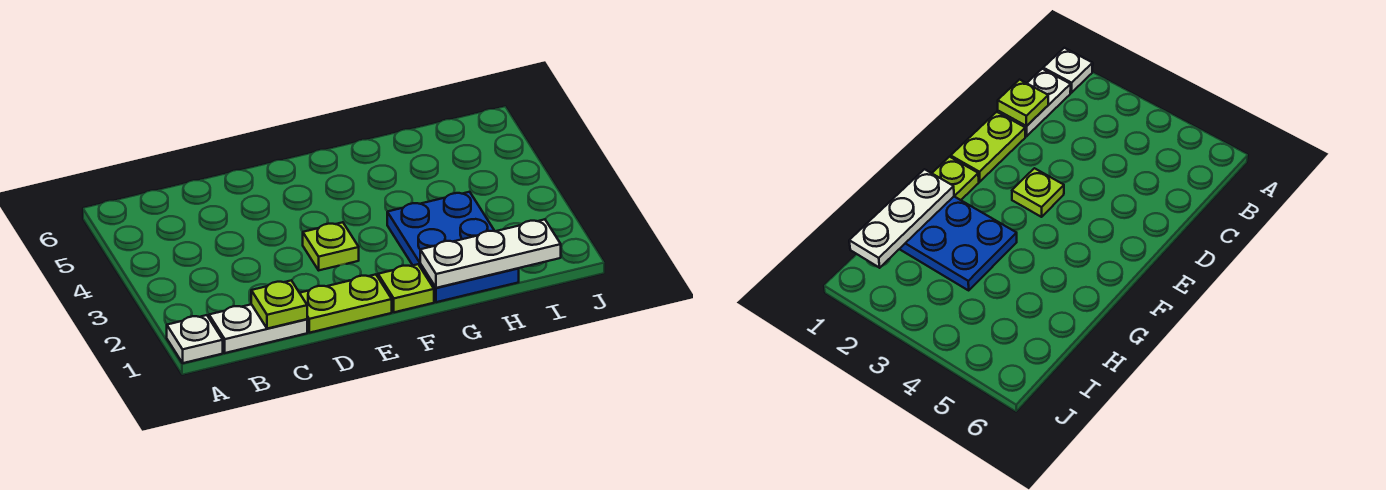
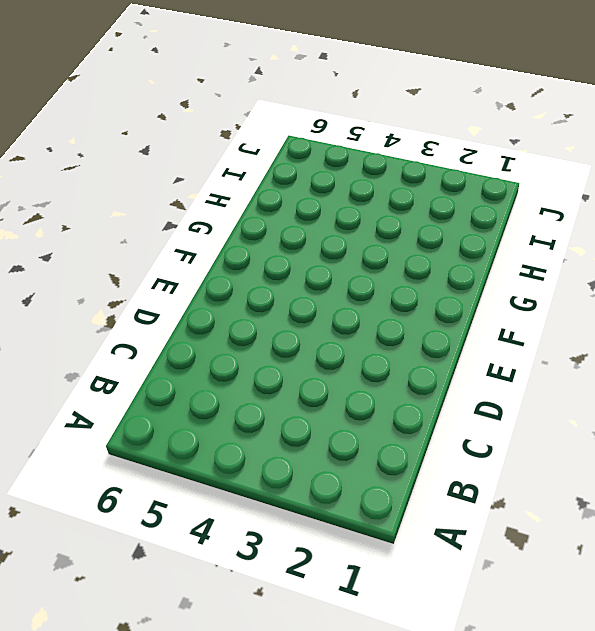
none -> white plate A1 level 1
none -> white plate B1:C1 level 1

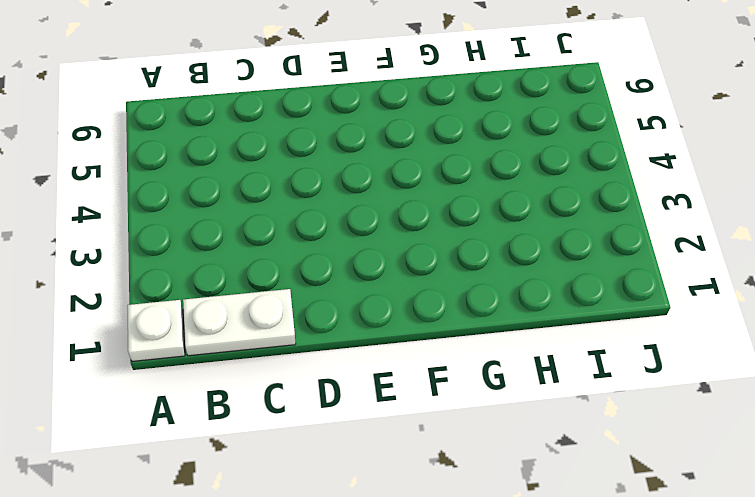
none -> lime plate D1:E1 level 1
none -> lime plate E3 level 1

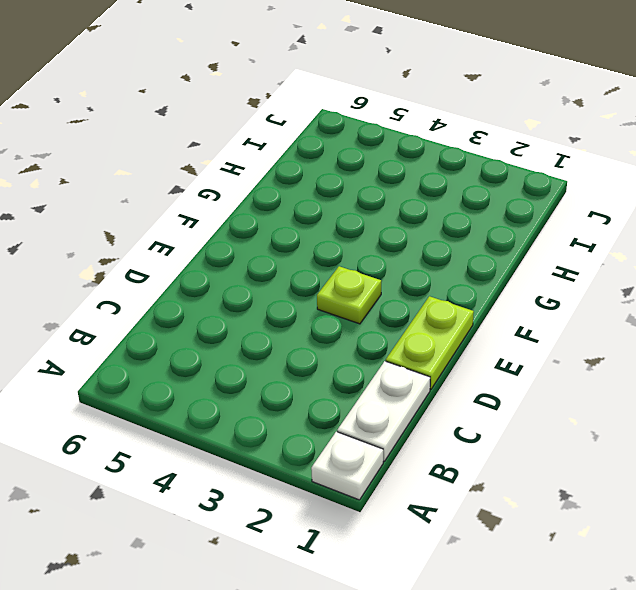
none -> lime plate F1 level 1
none -> blue plate G1:H3 level 1

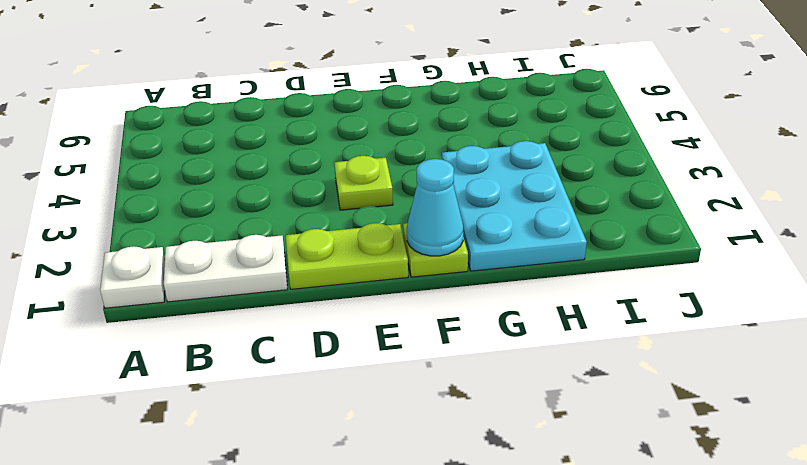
cyan cone F1 level 2 -> none
cyan plate G1:H3 level 1 -> blue plate G1:H3 level 1
none -> lime plate C1 level 2
none -> white plate G1:I1 level 2

